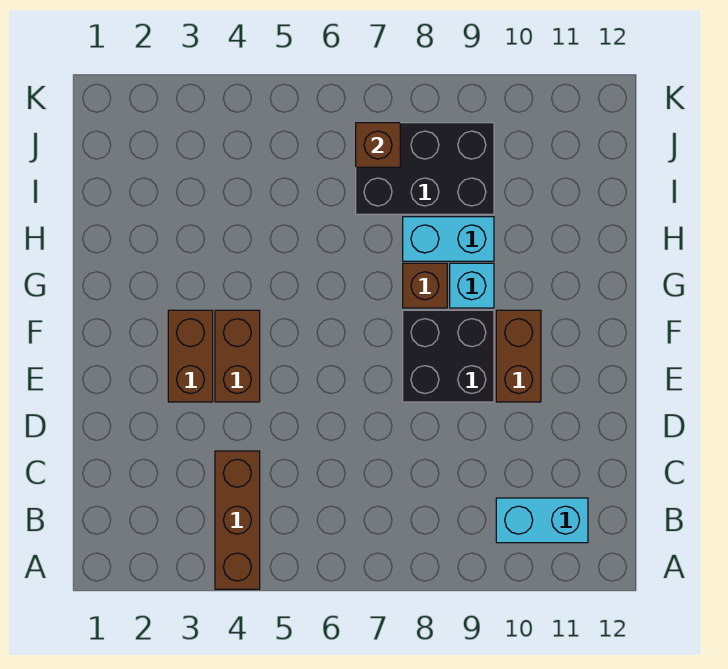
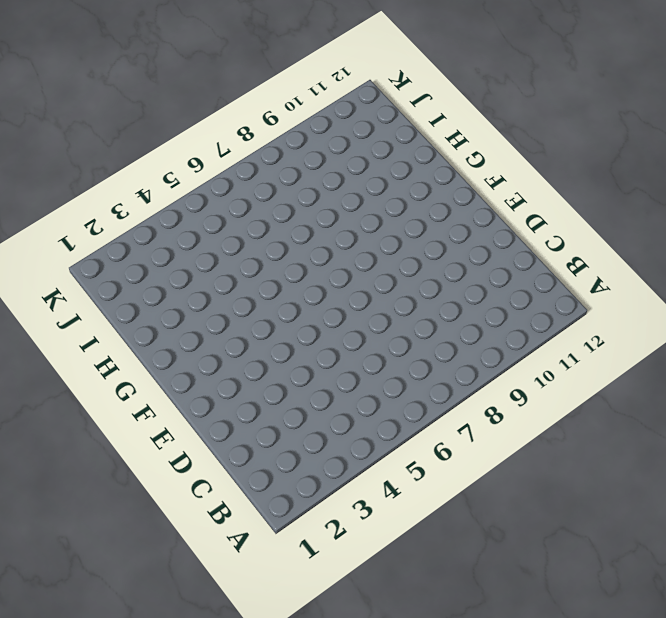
none -> brown brick A4:C4 level 1
none -> cyan brick B10:B11 level 1

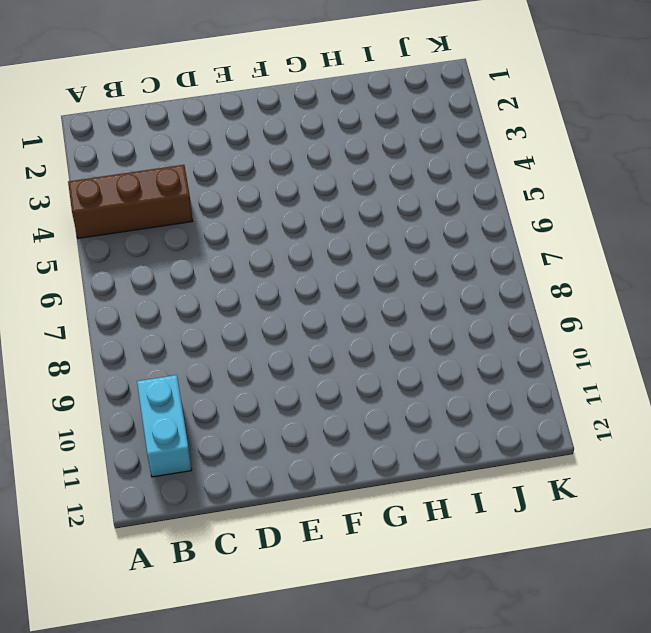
none -> brown brick E3:F3 level 1
none -> brown brick E4:F4 level 1

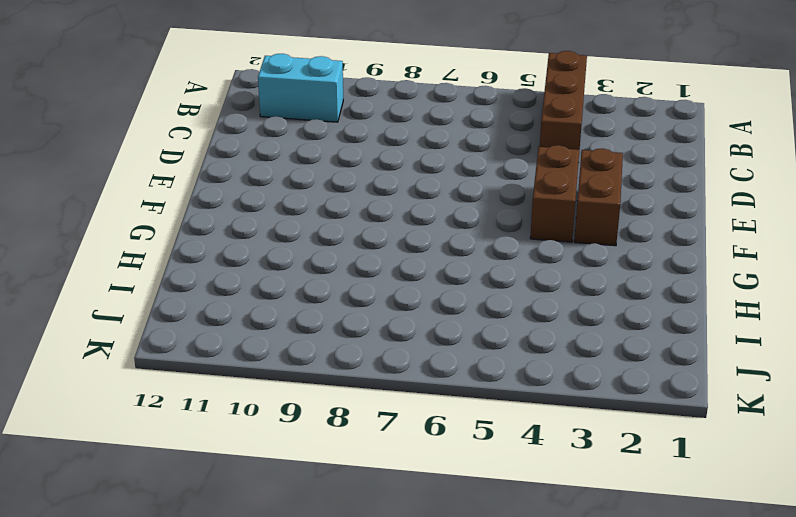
none -> black brick E8:F9 level 1
none -> brown brick E10:F10 level 1

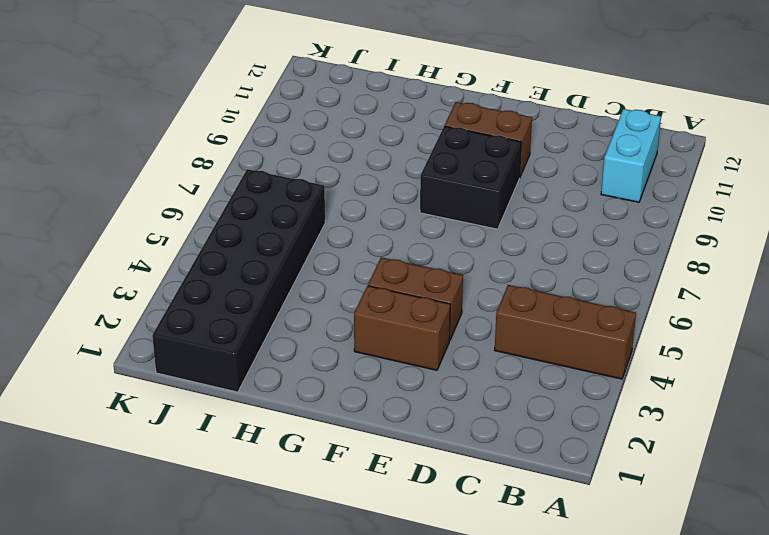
black brick I1:J6 level 1 -> none
none -> brown brick G8 level 1
none -> cyan brick G9 level 1

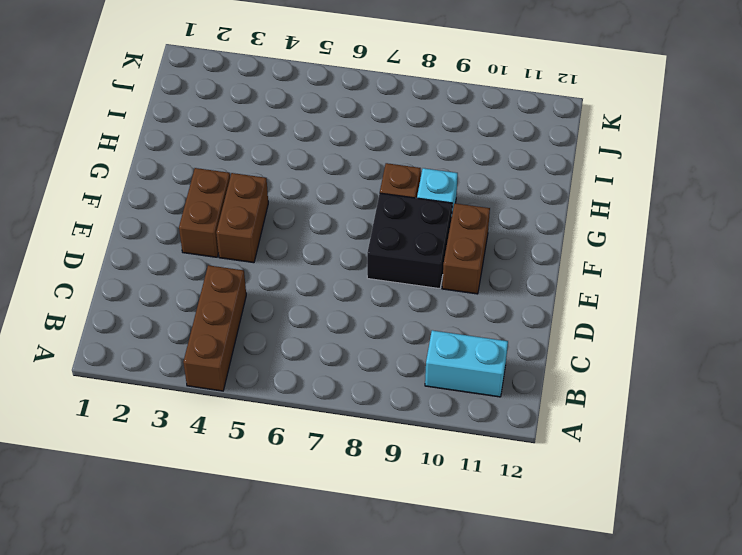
none -> cyan brick H8:H9 level 1
none -> black brick I7:J9 level 1

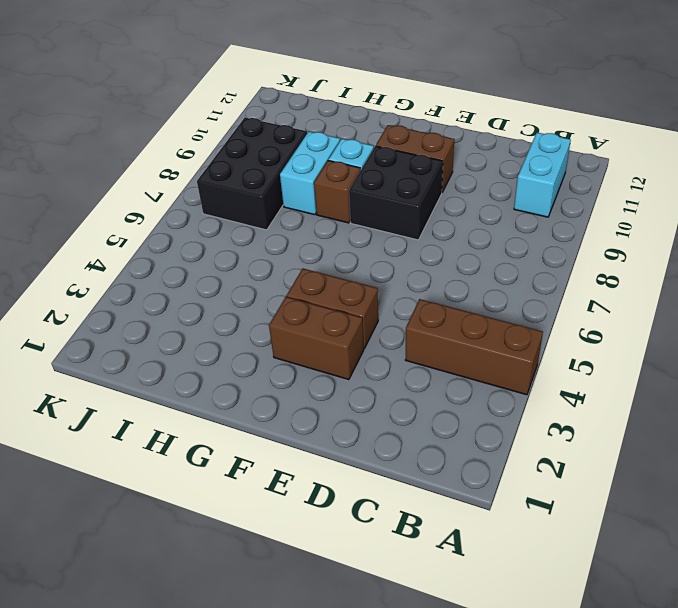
none -> brown brick J7 level 2

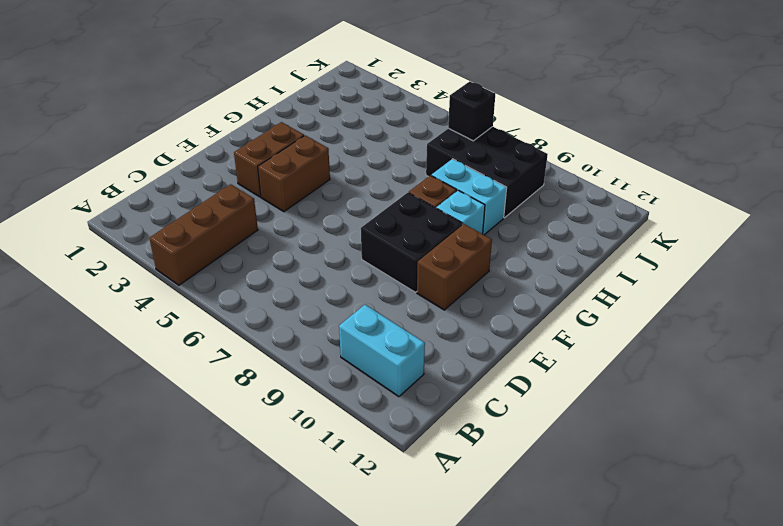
black brick J7 level 2 -> brown brick J7 level 2

